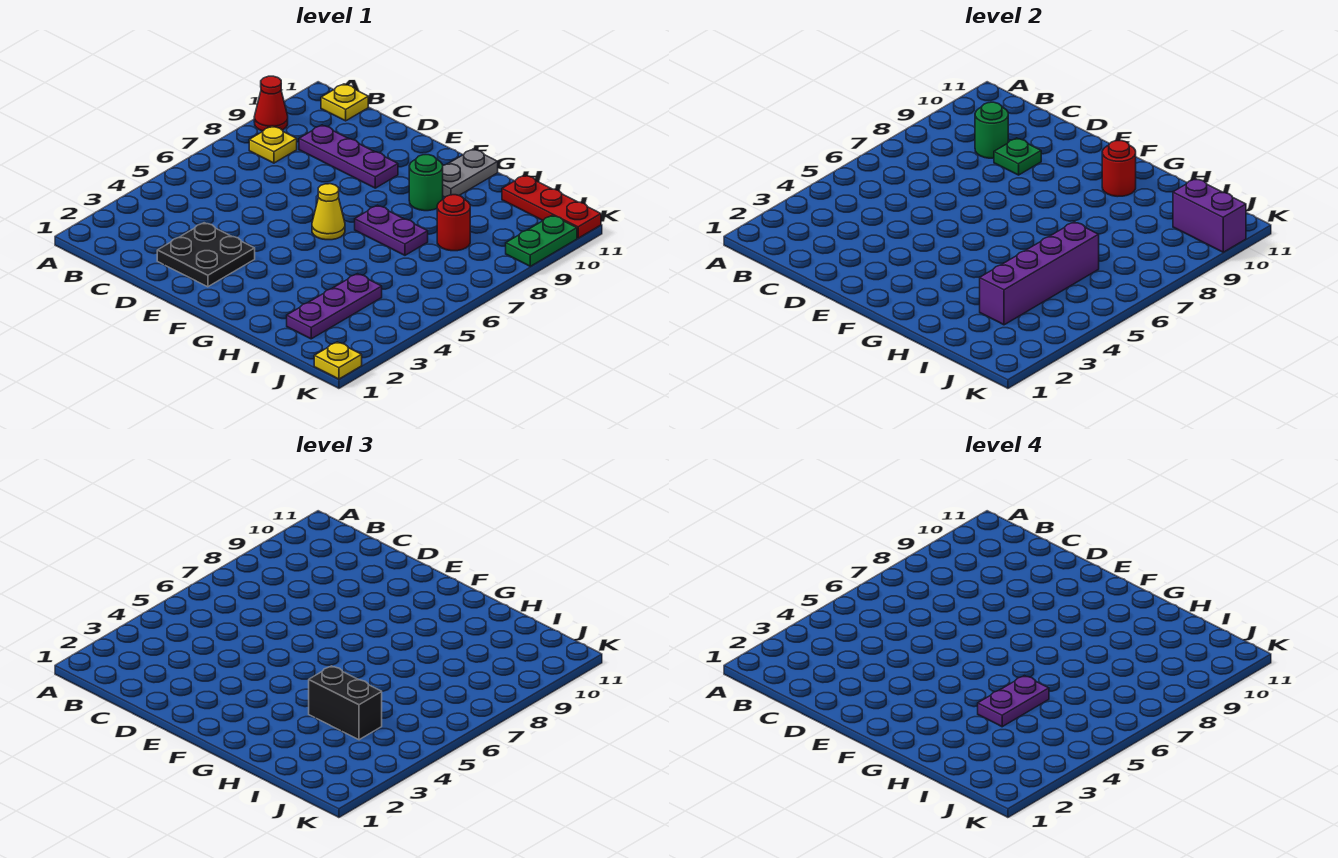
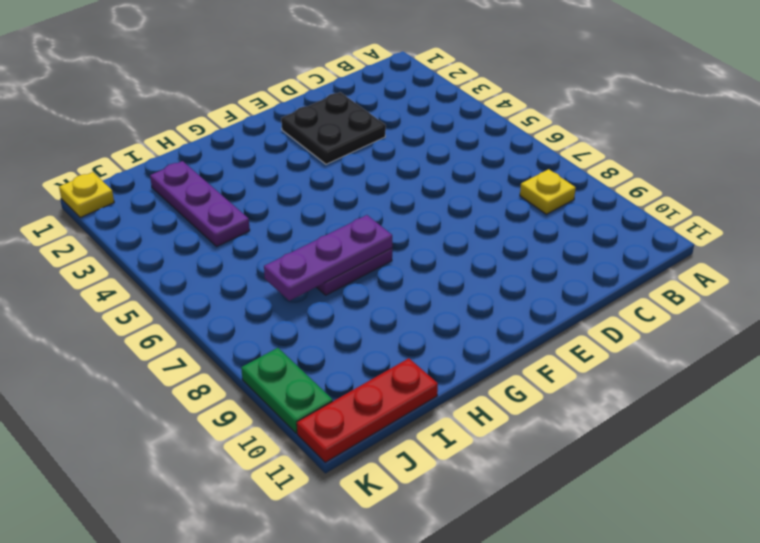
purple plate G7:I7 level 2 -> purple plate C9:E9 level 1
none -> red cone A9 level 1
none -> yellow plate B11 level 1
none -> yellow cone F6 level 1

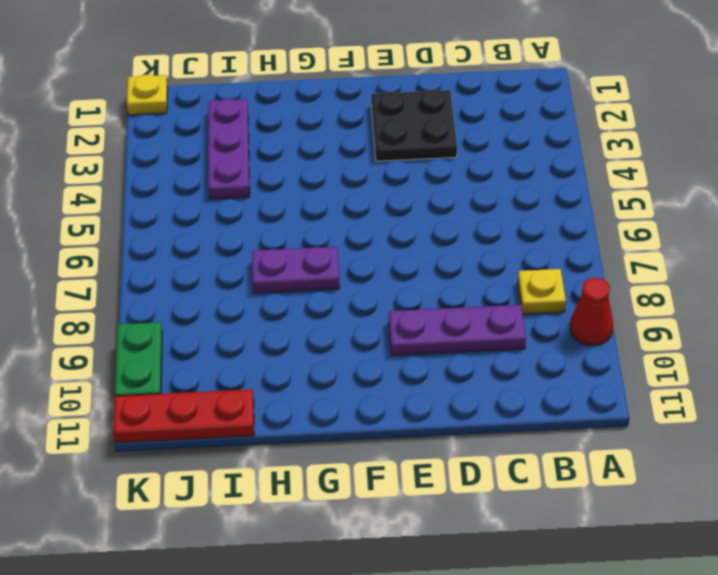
none -> yellow plate B11 level 1
none -> yellow cone F6 level 1
none -> green round brick G9 level 1

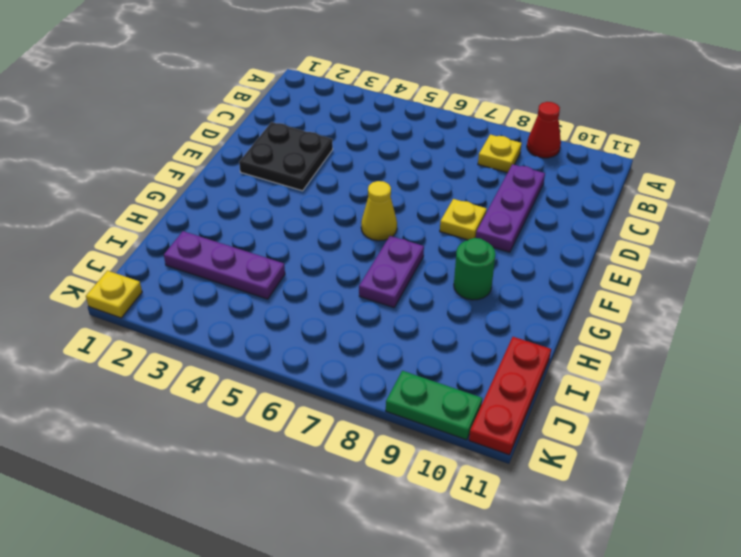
yellow plate E8 level 1 -> yellow plate B11 level 1
none -> grey plate G10:G11 level 1
none -> red round brick I8 level 1
none -> green round brick C9 level 2

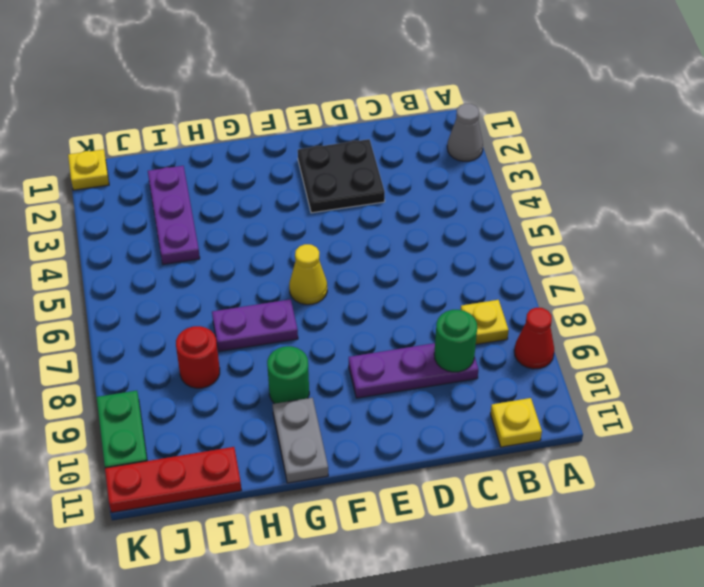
grey cone A2 level 1 -> none
none -> green plate D9 level 2
none -> red round brick G10 level 2
none -> purple brick I3:I6 level 2

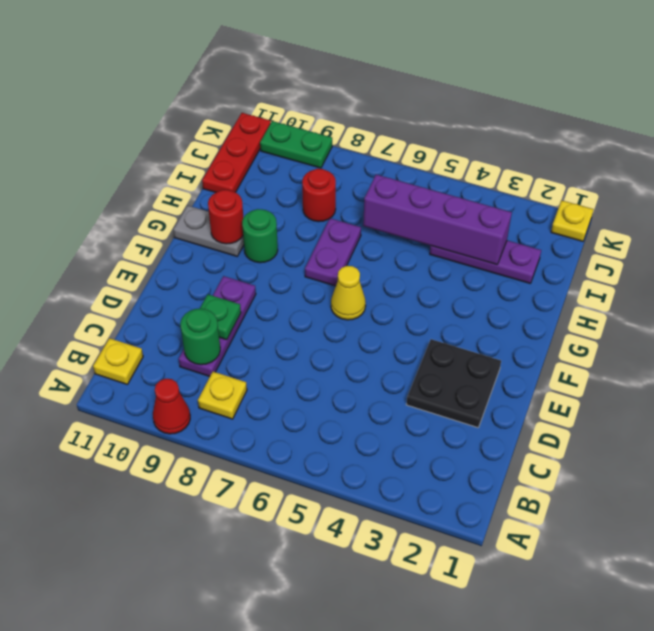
none -> purple brick J10:K10 level 2
none -> black brick H4:I4 level 3
none -> purple plate H4:H5 level 4

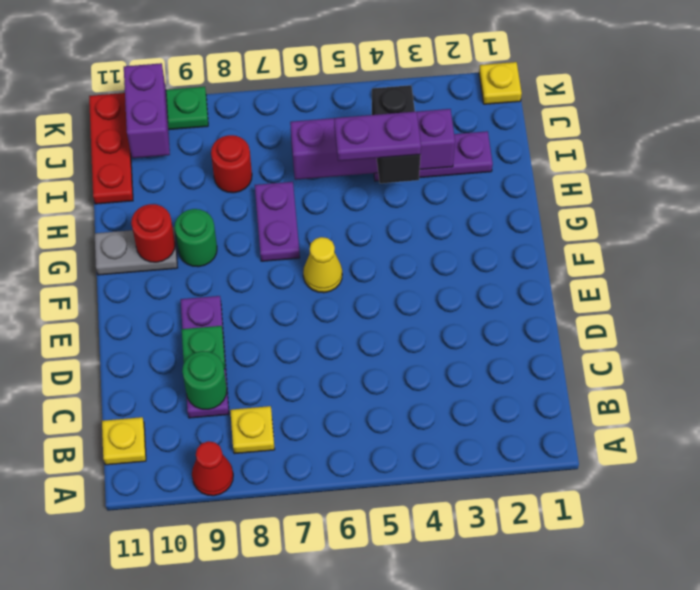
none -> black plate D2:E3 level 1

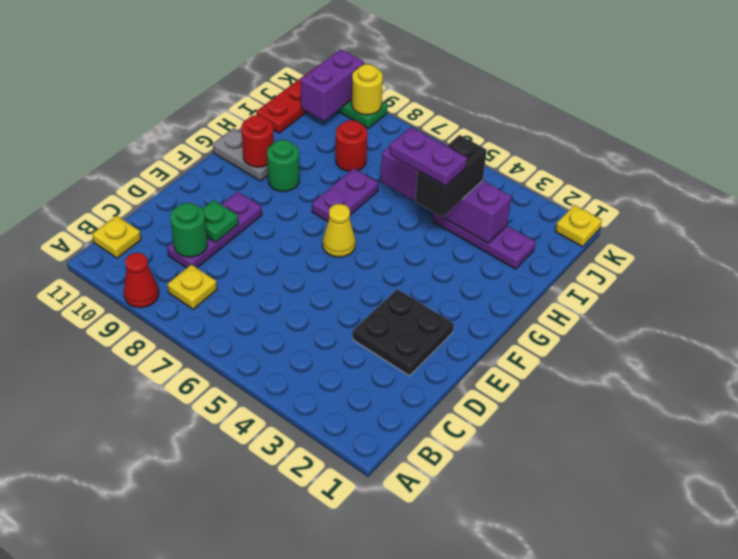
yellow round brick K9 level 2 -> none

